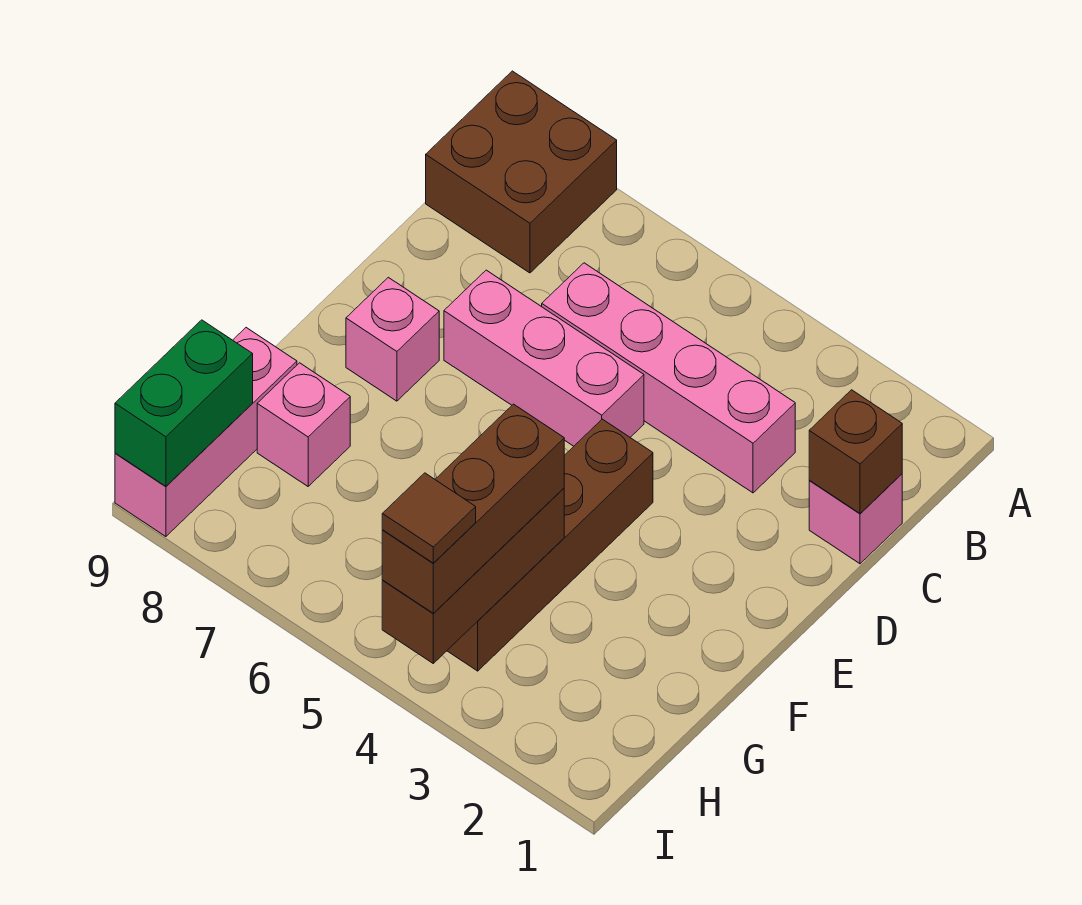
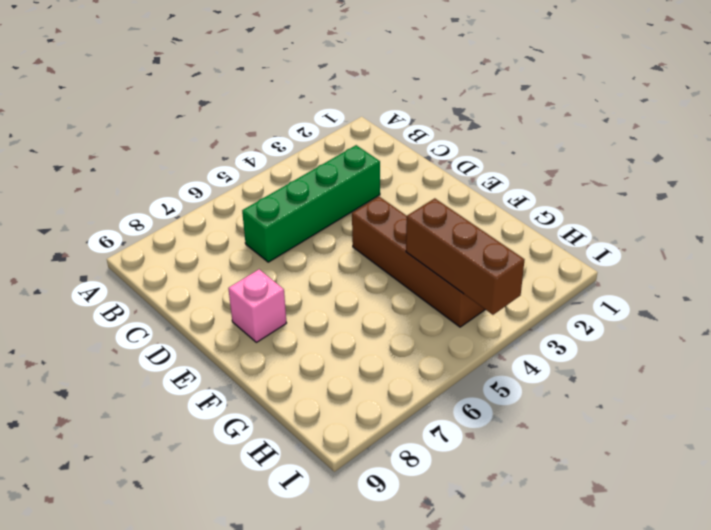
green brick C3:C6 level 1 -> pink brick C3:C6 level 1
none -> brown brick A8:B9 level 1
none -> pink brick C1 level 1
none -> pink brick D5:D7 level 1

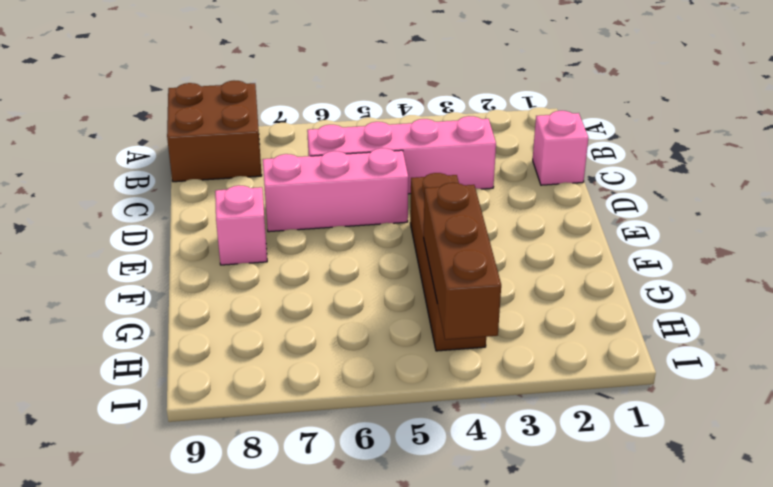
none -> pink brick G8 level 1
none -> pink brick G9:I9 level 1
none -> brown brick C1 level 2

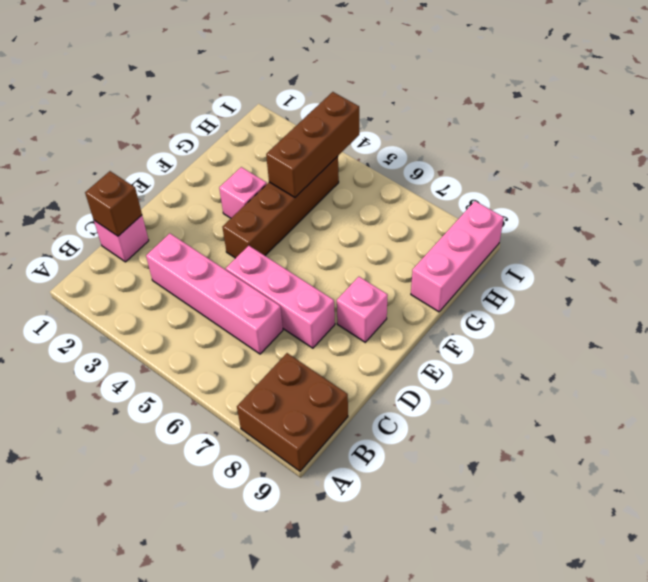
pink brick F3 level 1 -> pink brick G8 level 1
none -> green brick H9:I9 level 2
none -> brown brick G4:I4 level 3
none -> brown tile I4 level 4

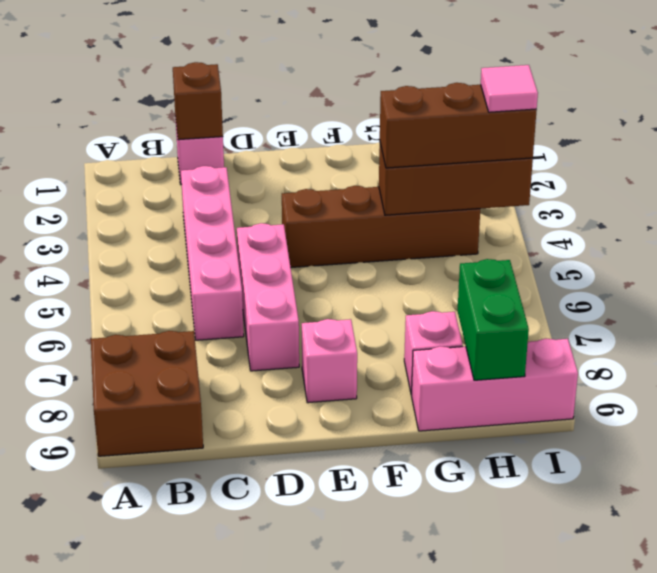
green brick H8:H9 level 2 -> green brick H9:I9 level 2
pink tile I4 level 4 -> brown tile I4 level 4

